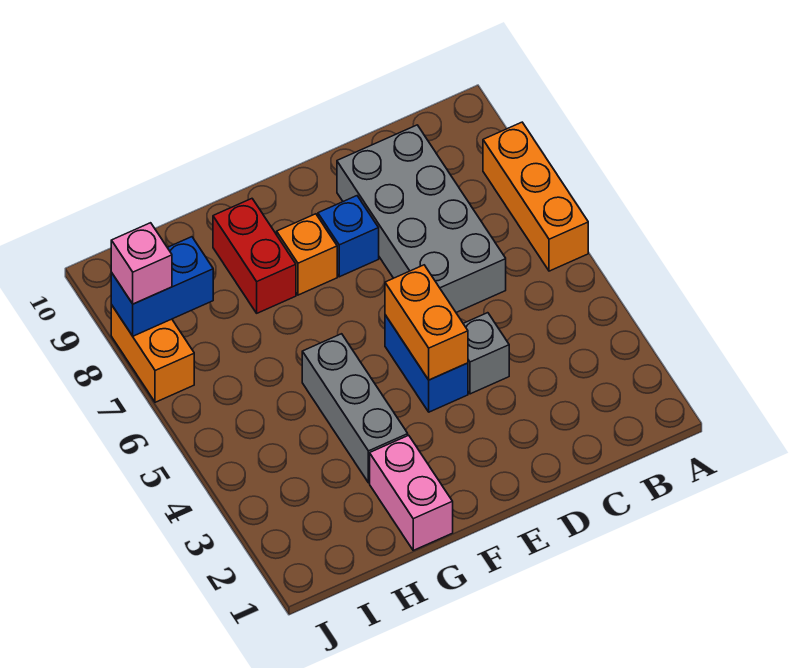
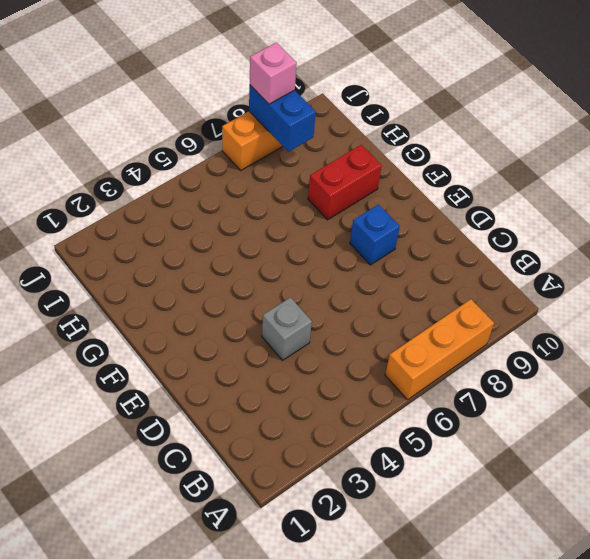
none -> grey brick C6:D9 level 1
none -> blue brick E4:E5 level 1
none -> orange brick F8 level 1

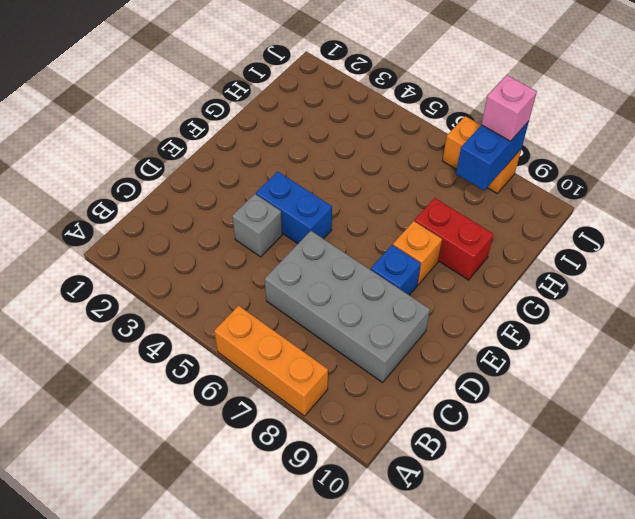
none -> pink brick G1:G2 level 1
none -> grey brick G3:G5 level 1
none -> orange brick E4:E5 level 2

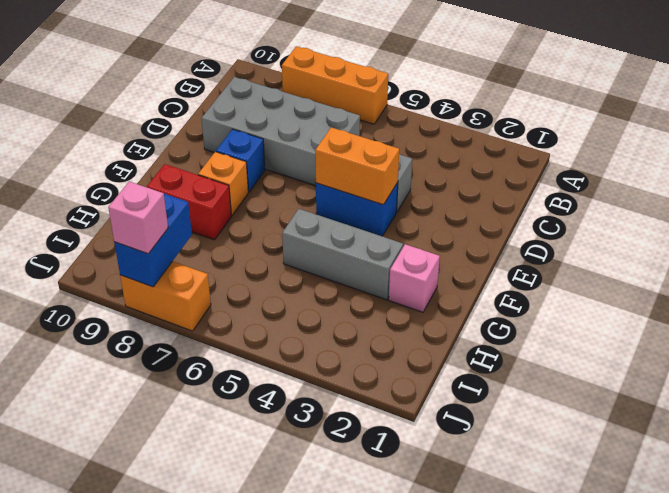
pink brick G2 level 1 -> pink brick G1:G2 level 1

